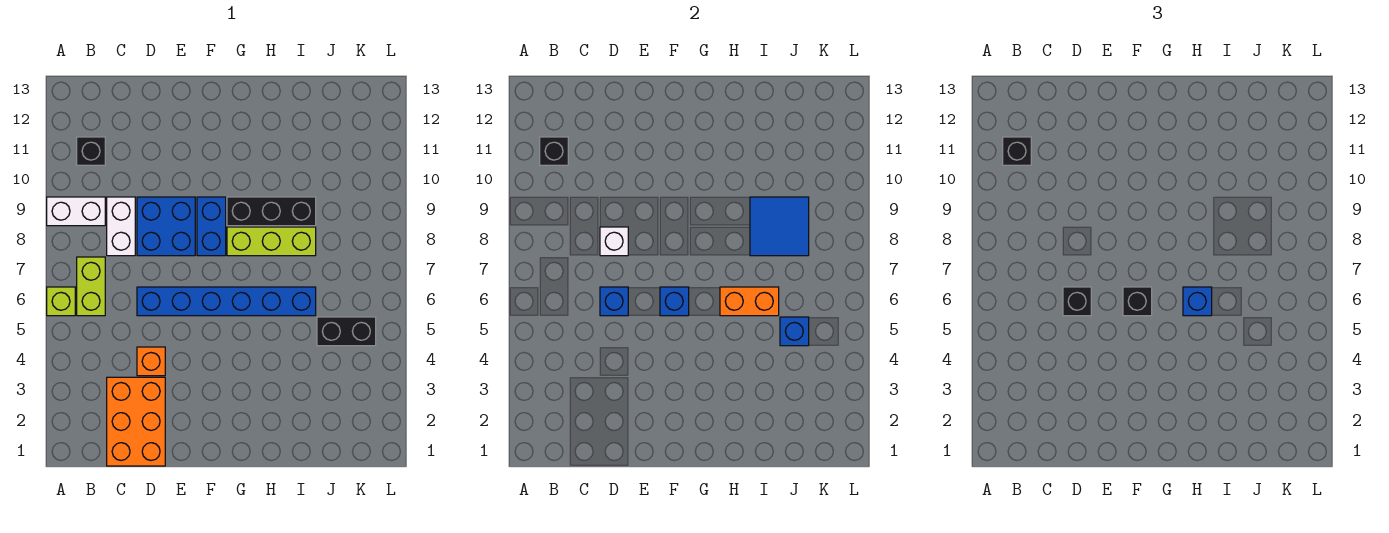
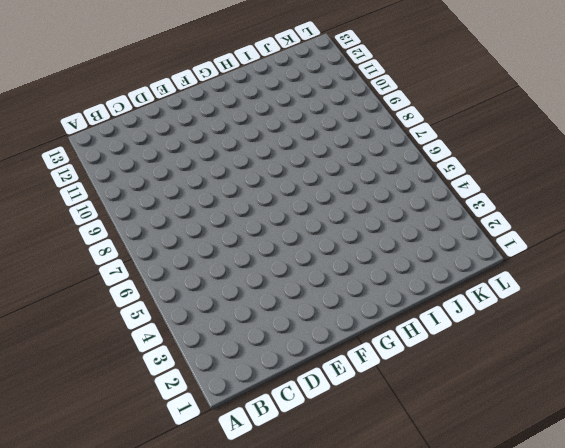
none -> lime brick A6 level 1
none -> white brick A9:B9 level 1
none -> lime brick B6:B7 level 1

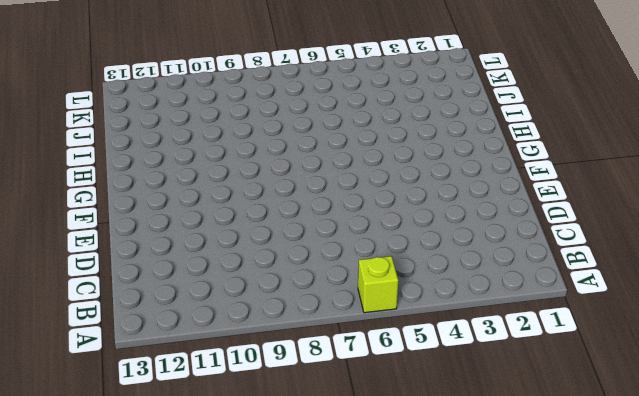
none -> white brick A9:B9 level 1
none -> lime brick B6:B7 level 1
none -> black brick B11 level 1

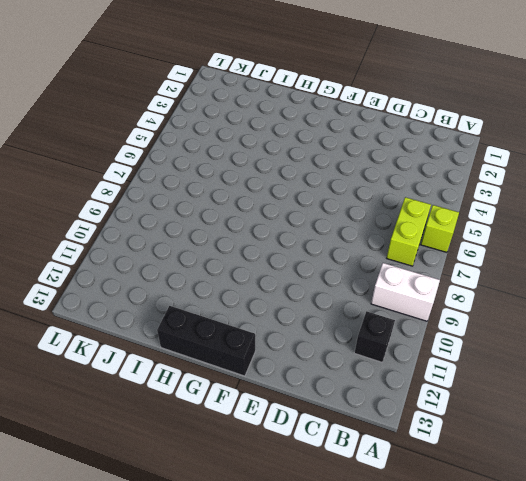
black brick F13:H13 level 1 -> black brick G9:I9 level 1
none -> orange brick C1:D3 level 1
none -> white brick C8:C9 level 1
none -> orange brick D4 level 1

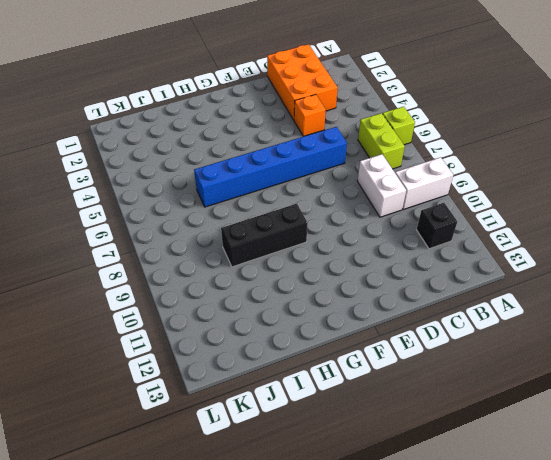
none -> blue brick D8:E9 level 1
none -> blue brick F8:F9 level 1
none -> lime brick G8:I8 level 1

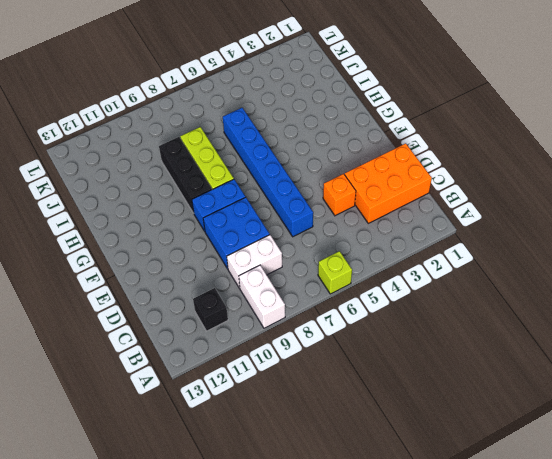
none -> lime brick B6:B7 level 1
none -> black brick J5:K5 level 1
none -> black brick B11 level 2

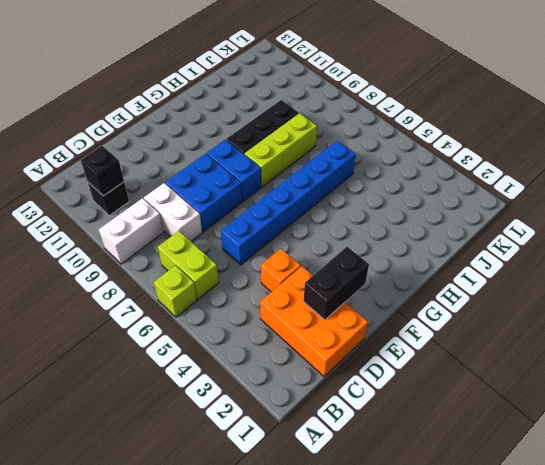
black brick D2:E2 level 2 -> black brick J5:K5 level 1
none -> blue brick D6 level 2
none -> white brick D8 level 2
none -> blue brick F6 level 2

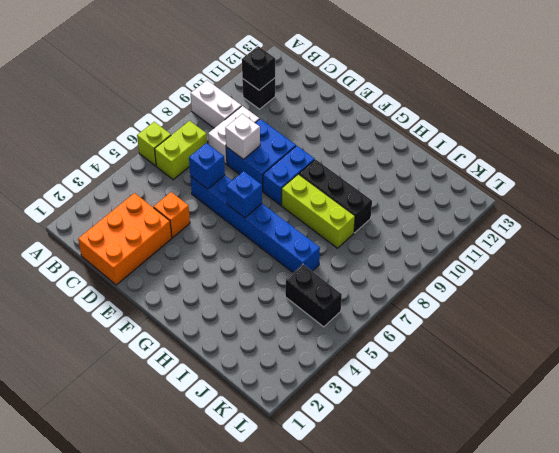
none -> orange brick H6:I6 level 2
none -> blue tile I8:J9 level 2
none -> blue brick J5 level 2

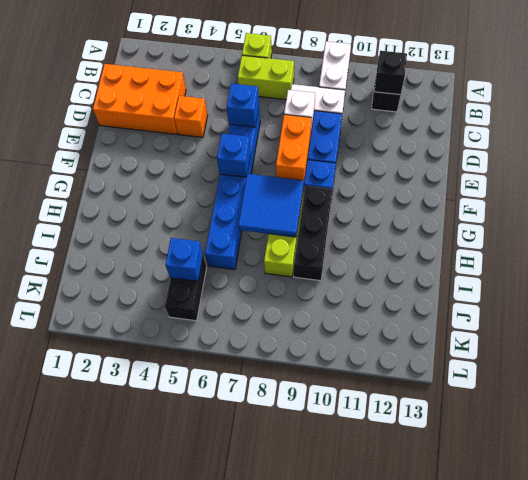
orange brick E8:F8 level 2 -> orange brick H6:I6 level 2
blue tile G7:H8 level 2 -> blue tile I8:J9 level 2
none -> black brick B11 level 3
none -> black brick D6 level 3
none -> black brick F6 level 3

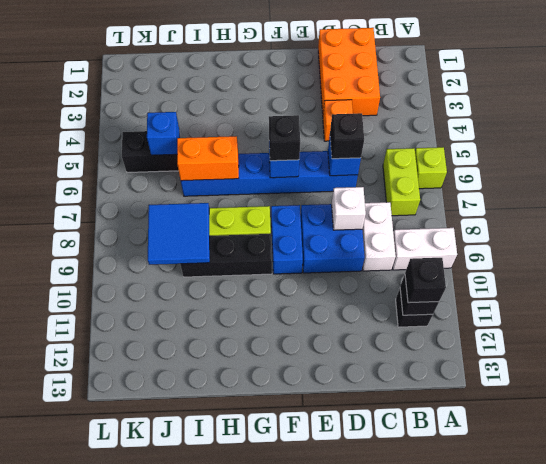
none -> blue brick H6 level 3

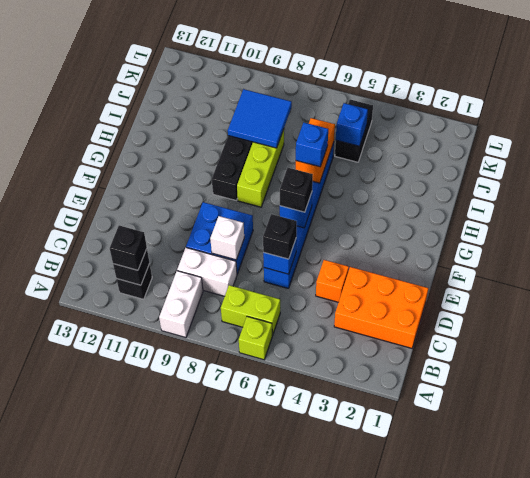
none -> blue brick F8:F9 level 1

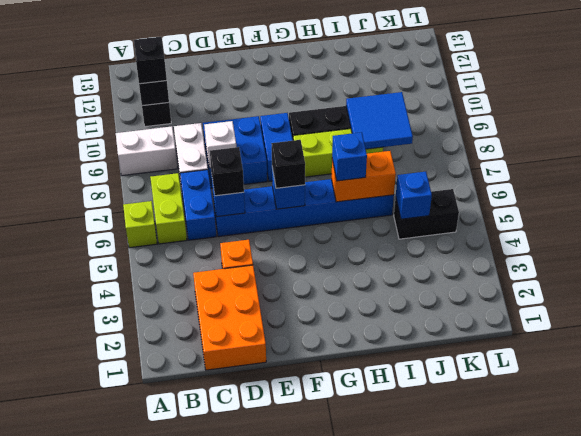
blue brick C6:C7 level 1 -> none

